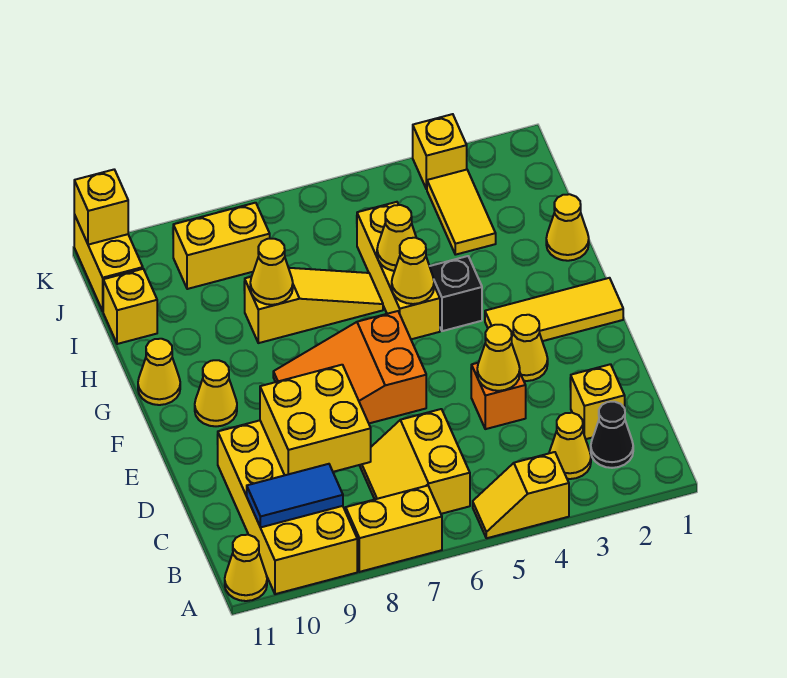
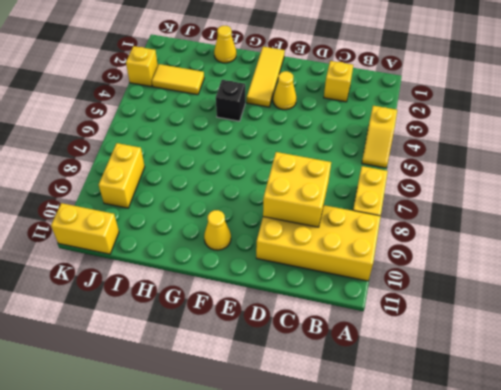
none -> yellow cone A11 level 1
none -> black cone B2 level 1
none -> yellow cone B3 level 1
none -> yellow slope B6:C7 level 1 top 6

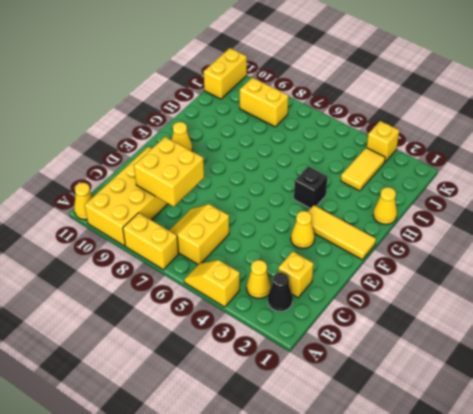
none -> orange brick D4 level 1
none -> orange slope E6:F8 level 1 top 6
none -> yellow brick G5:I5 level 1
none -> yellow cone G11 level 1

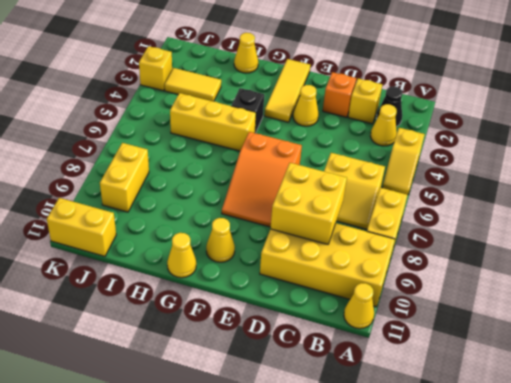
orange brick D2 level 1 -> orange brick D4 level 1
none -> yellow slope H6:H8 level 1 top 8
none -> yellow brick I11 level 1
none -> blue tile B9:B10 level 2
none -> yellow cone D4 level 2

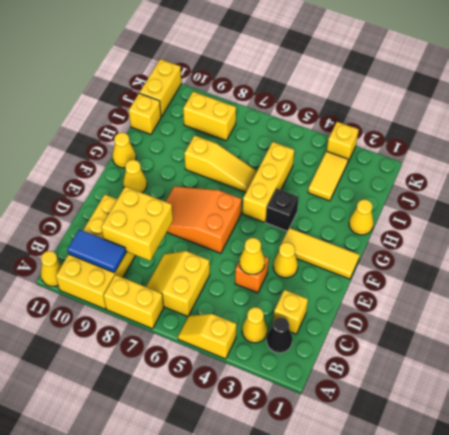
none -> yellow cone G5 level 2
none -> yellow cone H5 level 2
none -> yellow cone H8 level 2
none -> yellow brick K11 level 2

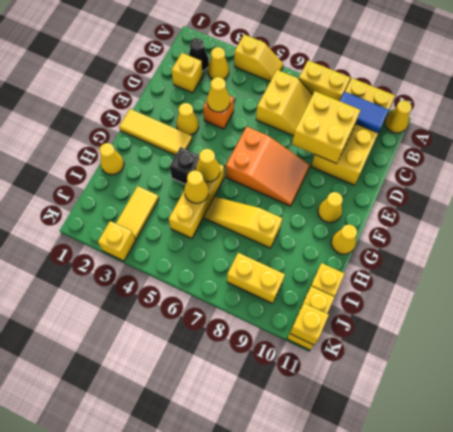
none -> yellow cone H8 level 2

